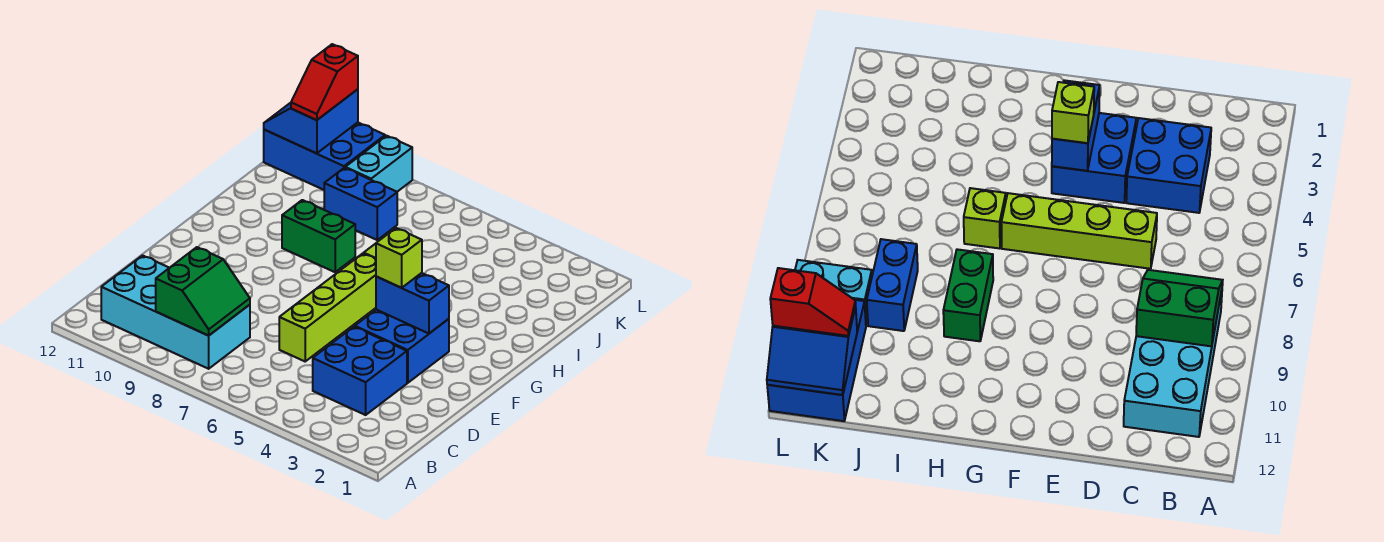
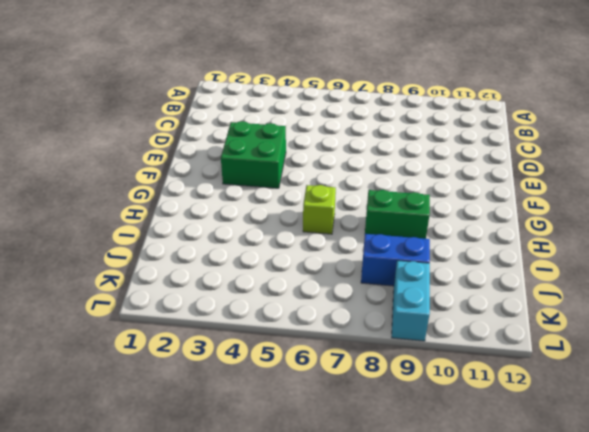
green brick E3:F4 level 1 -> blue brick E3:F4 level 1
none -> cyan brick B8:C11 level 1
none -> blue brick C3:D4 level 1
none -> lime brick D6:G6 level 1

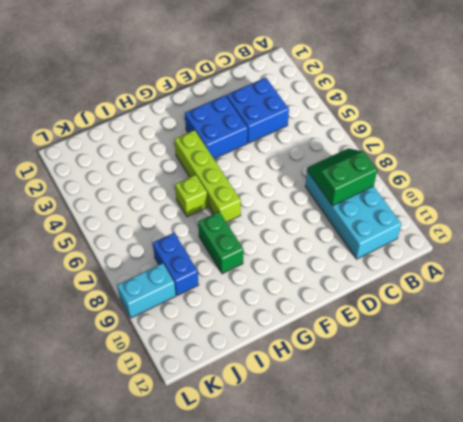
lime brick G4:G7 level 1 -> lime brick D6:G6 level 1
none -> blue brick K10:L12 level 1
none -> blue brick F3:F4 level 2
none -> blue slope K11:L12 level 2 top 11

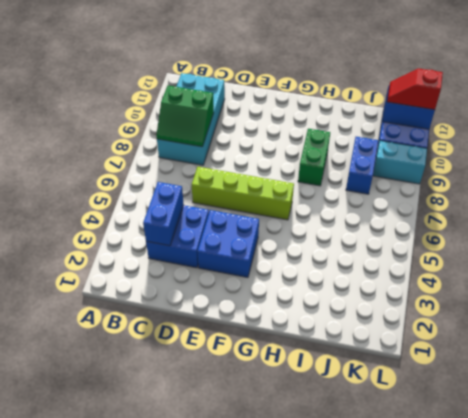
blue brick C3:C4 level 2 -> blue brick F3:F4 level 2
none -> lime brick H6 level 1
none -> lime brick F4 level 3

